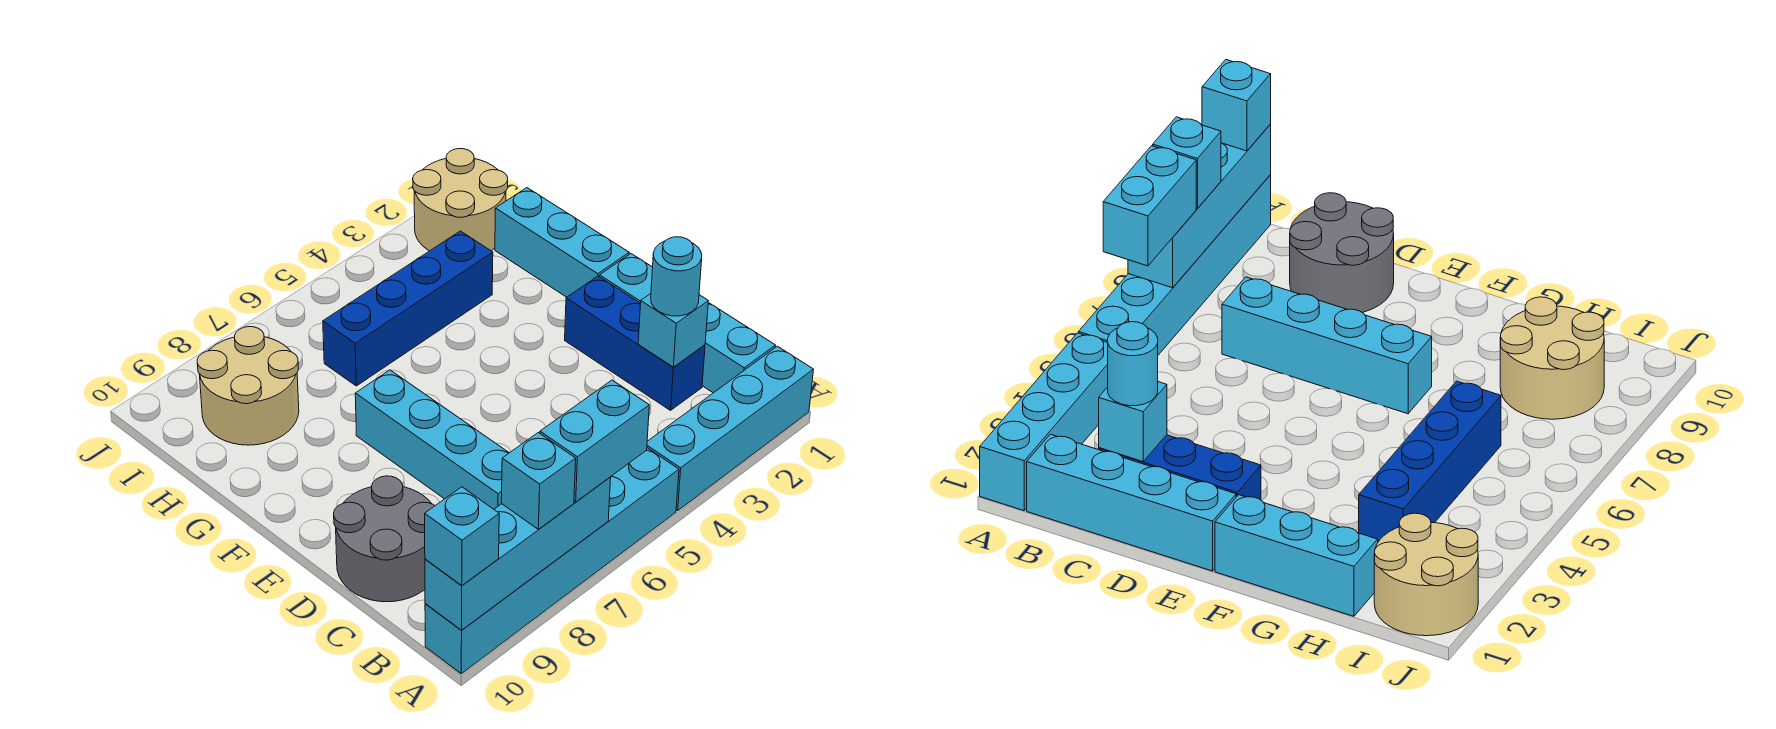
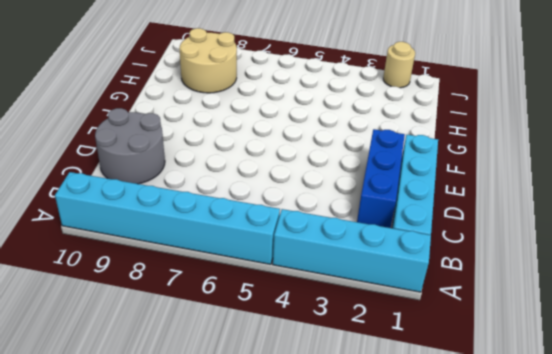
tan round brick J2 level 1 -> tan round brick I1:J2 level 1
none -> cyan brick C7:F7 level 1
none -> cyan brick F1:H1 level 1
none -> blue brick H3:H6 level 1

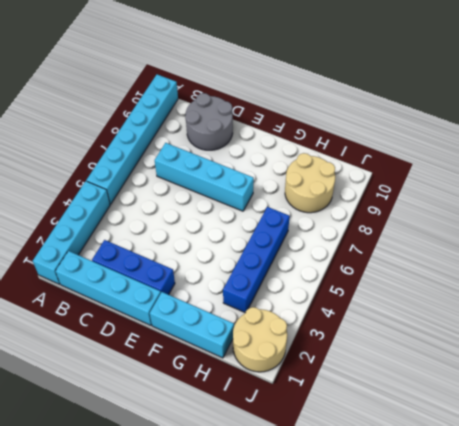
none -> cyan brick A7:A10 level 2
none -> cyan brick C2 level 2
none -> cyan brick A6:A7 level 3

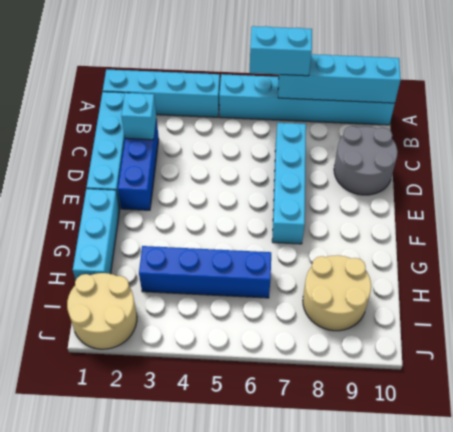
none -> cyan brick A8 level 3
none -> cyan brick A10 level 3
none -> cyan round brick C2 level 3

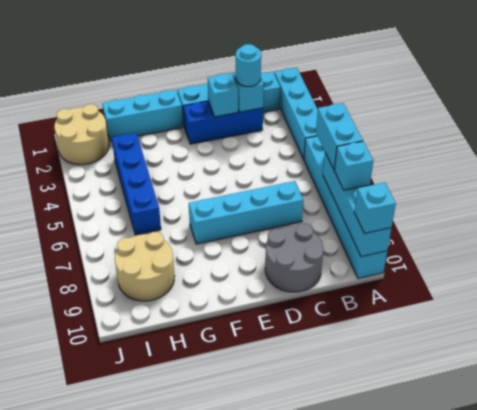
cyan brick D2 level 2 -> none

